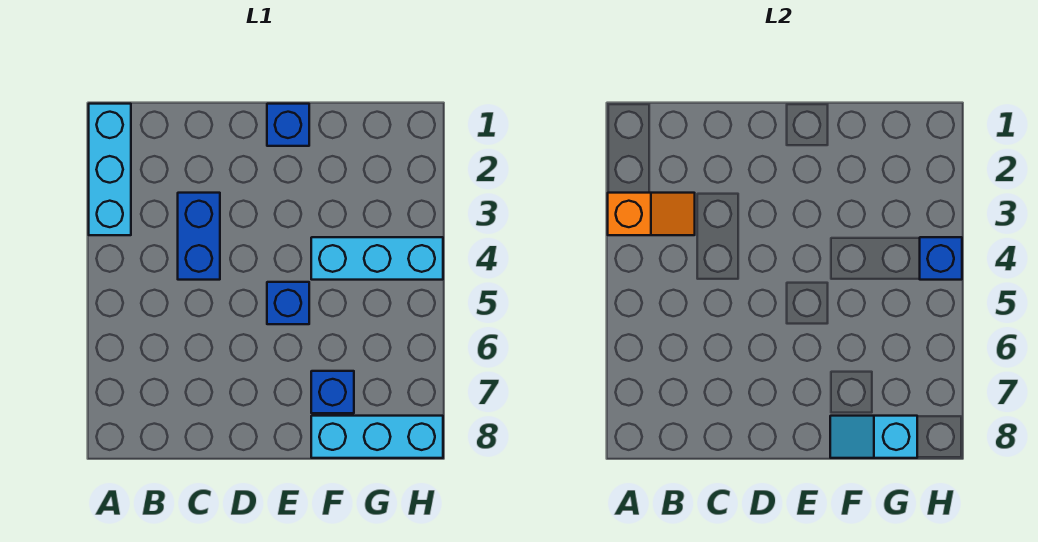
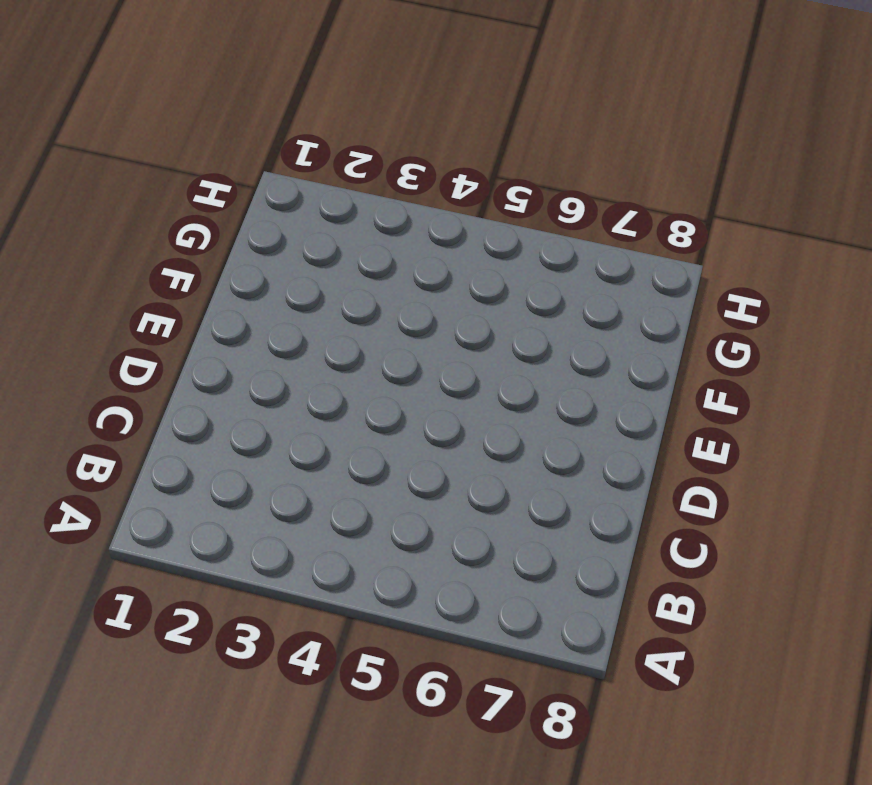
none -> cyan brick A1:A3 level 1
none -> blue brick C3:C4 level 1

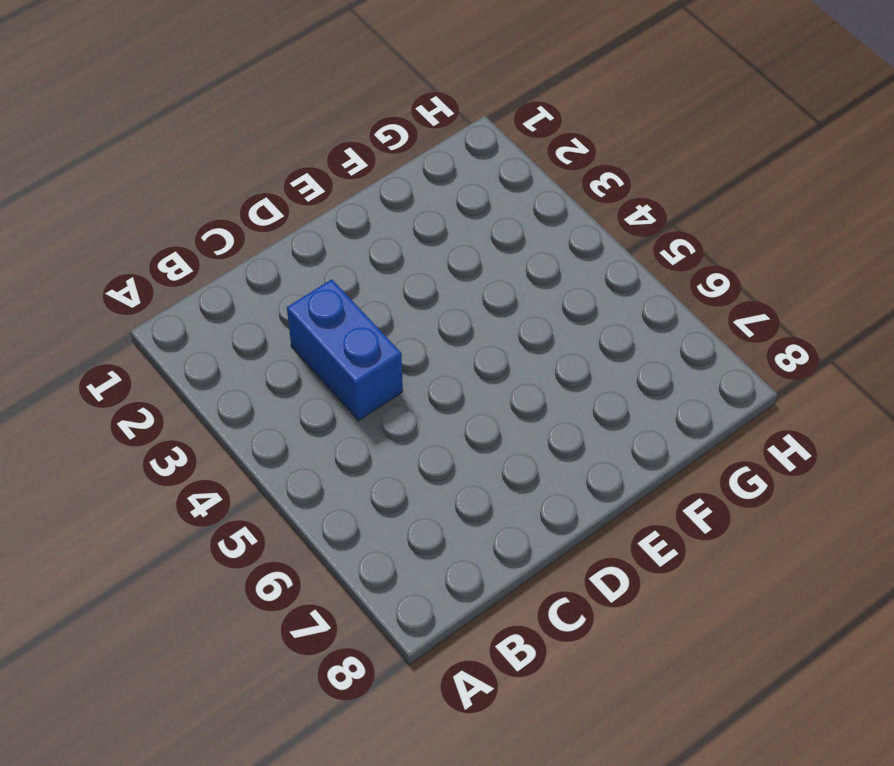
none -> cyan brick A1:A3 level 1
none -> blue brick E1 level 1

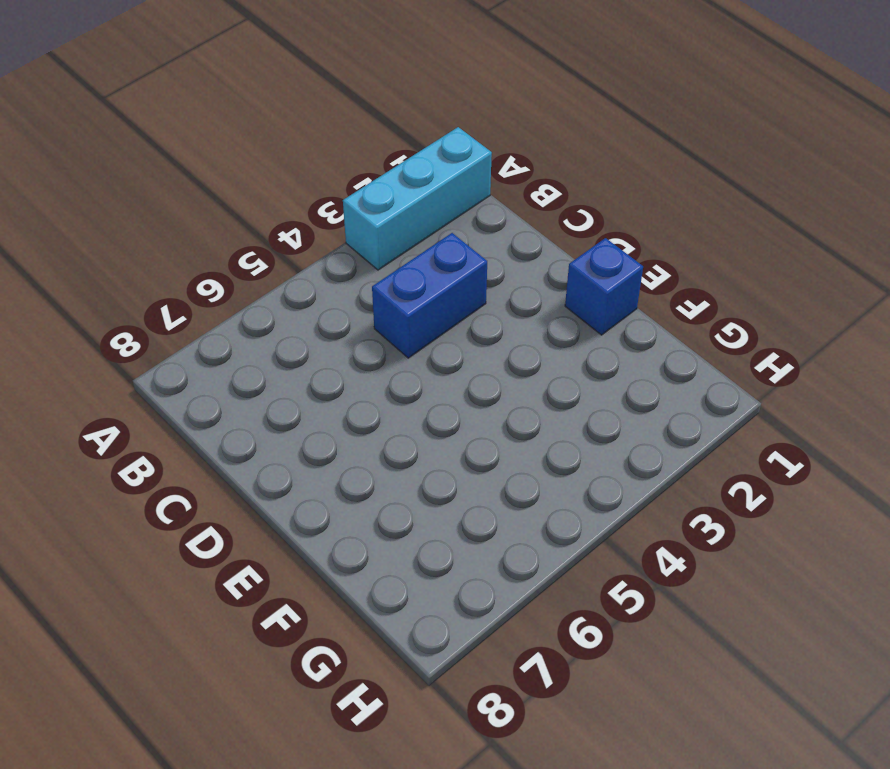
none -> blue brick E5 level 1
none -> cyan brick F4:H4 level 1

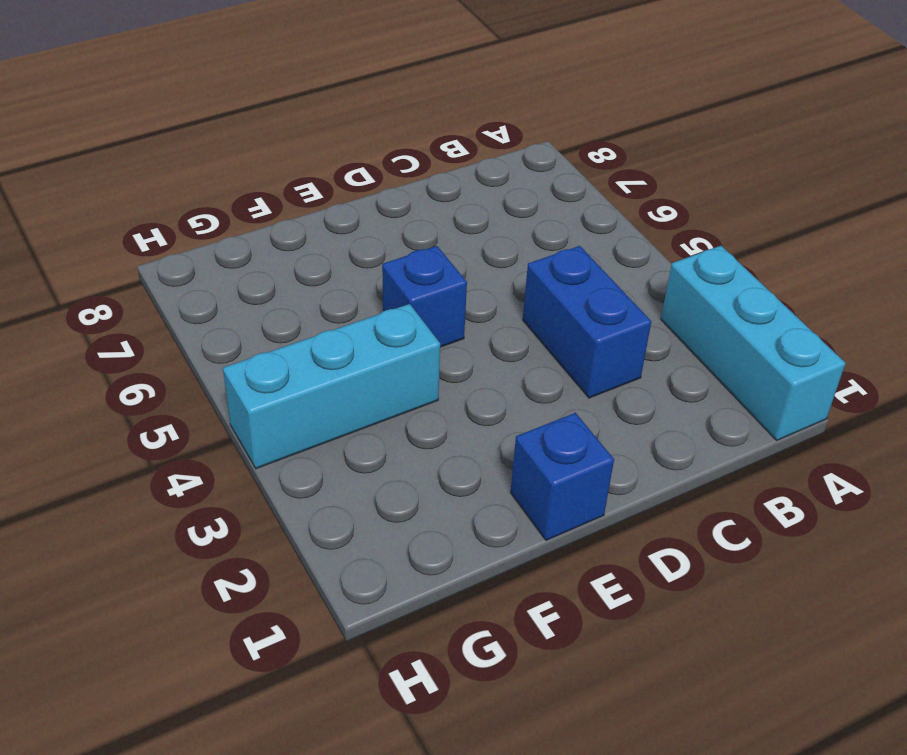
none -> blue brick F7 level 1
none -> cyan brick F8:H8 level 1

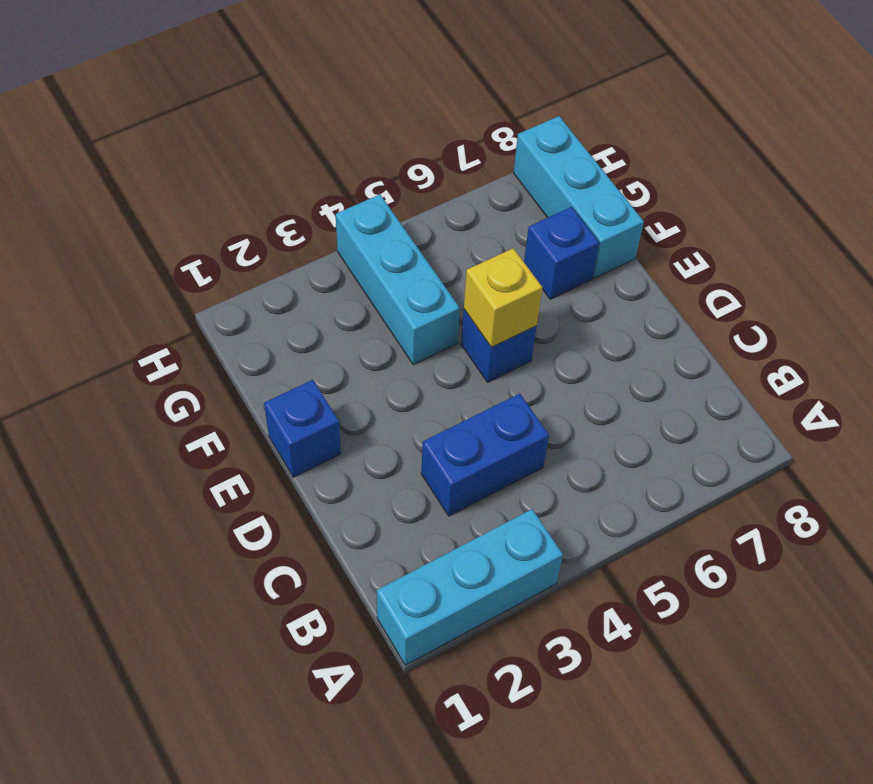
yellow brick E5 level 2 -> none
none -> orange slope A3:B3 level 2 top A
none -> cyan slope F8:G8 level 2 top G

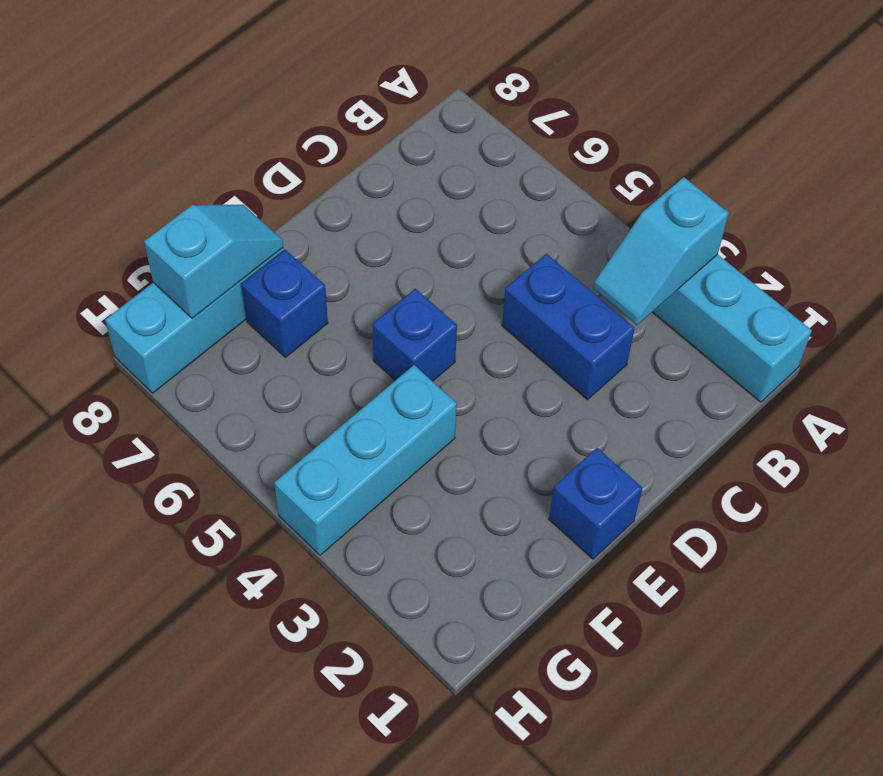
cyan slope A3:B3 level 2 top A -> orange slope A3:B3 level 2 top A
none -> blue brick H4 level 2

